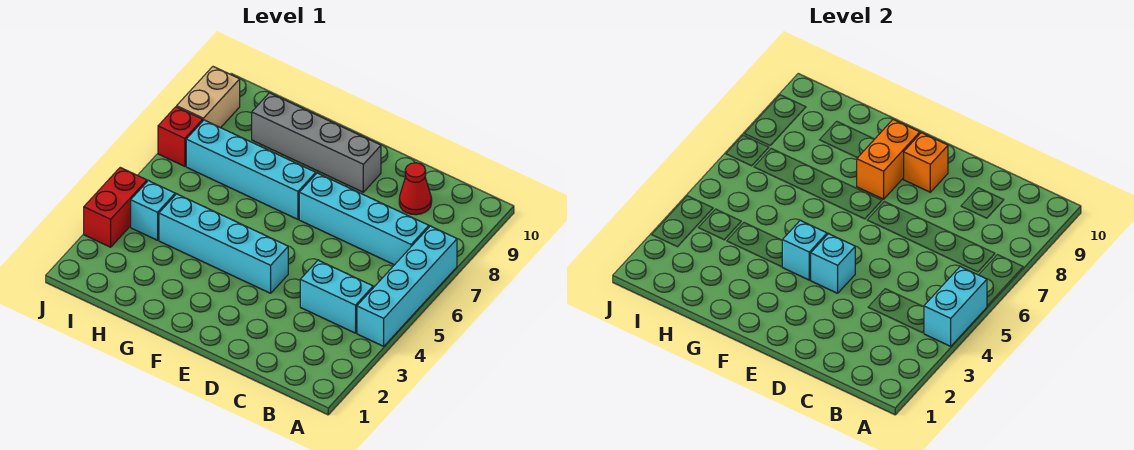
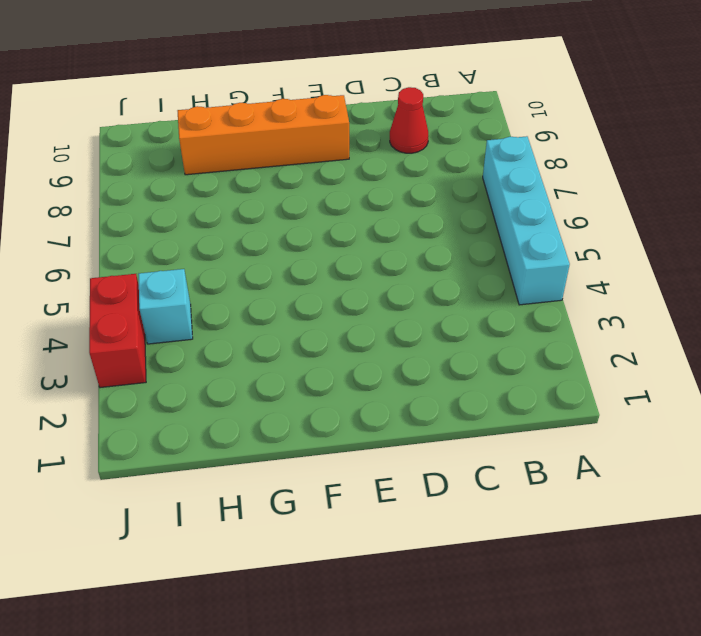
orange brick E9:H9 level 1 -> grey brick E9:H9 level 1
none -> cyan brick B4:C4 level 1
none -> cyan brick B7:E7 level 1
none -> cyan brick E4:H4 level 1

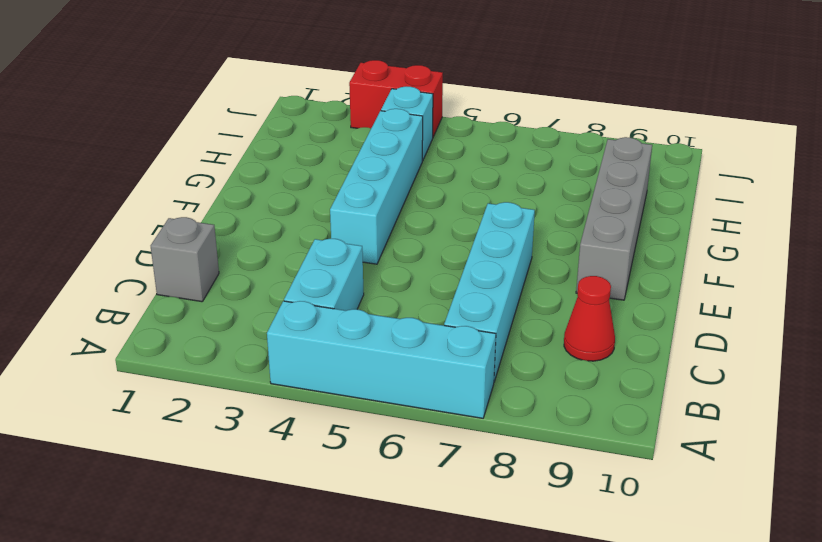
grey brick C1 level 1 -> none
none -> cyan brick F7:I7 level 1
none -> red brick J7 level 1
none -> tan brick J8:J9 level 1

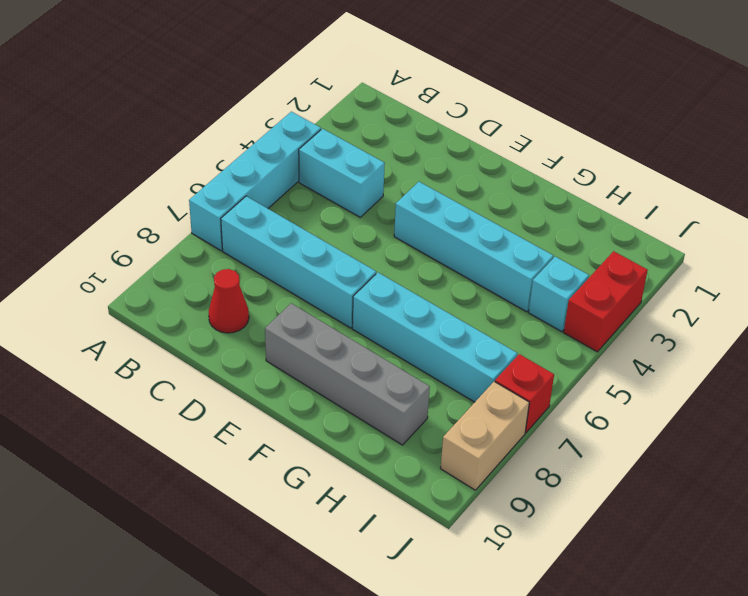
none -> cyan brick A4:A5 level 2
none -> cyan brick E4 level 2
none -> orange brick E9 level 2

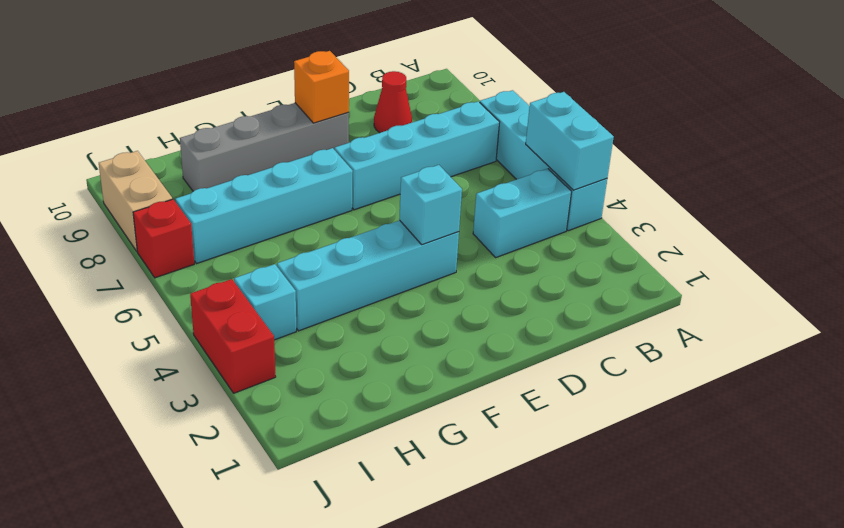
none -> cyan brick F4 level 2
none -> orange brick F8:F9 level 2

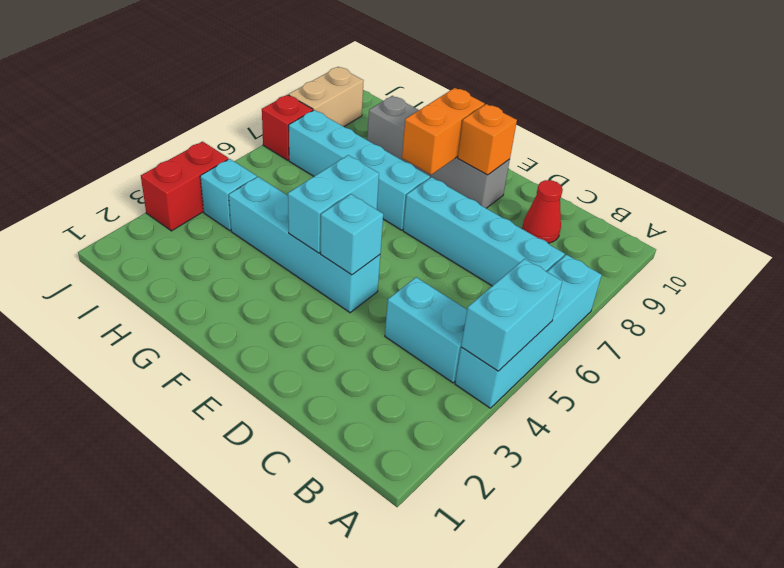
cyan brick F4:F5 level 2 -> cyan brick F4 level 2

